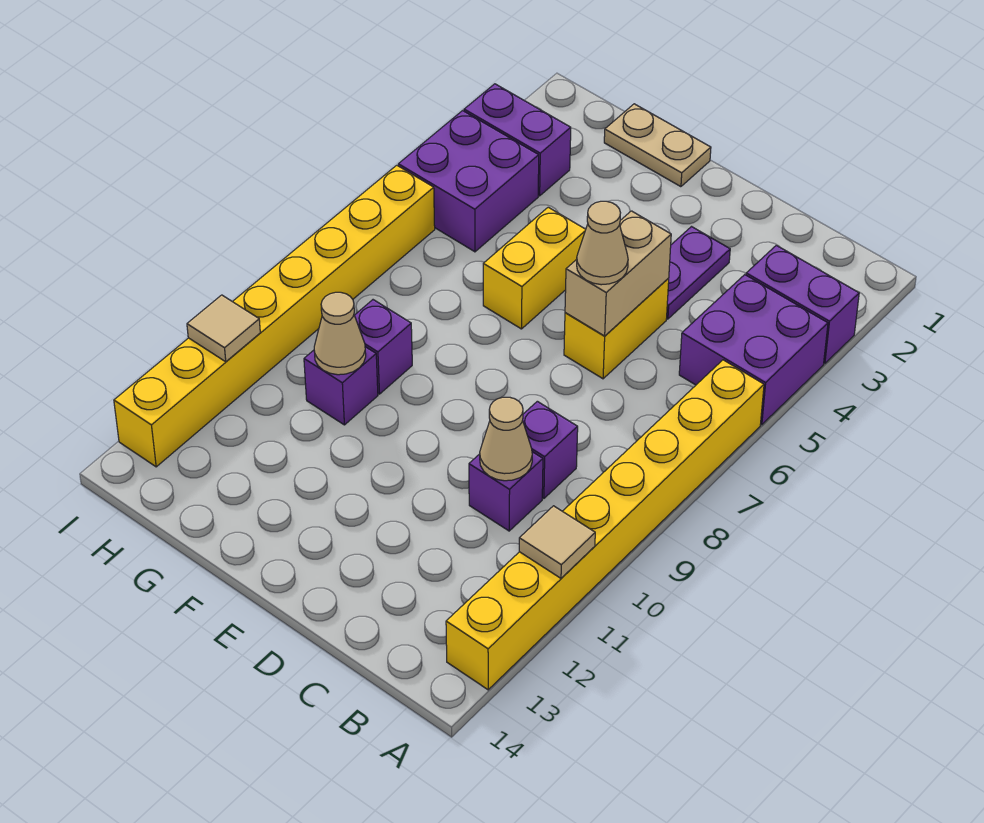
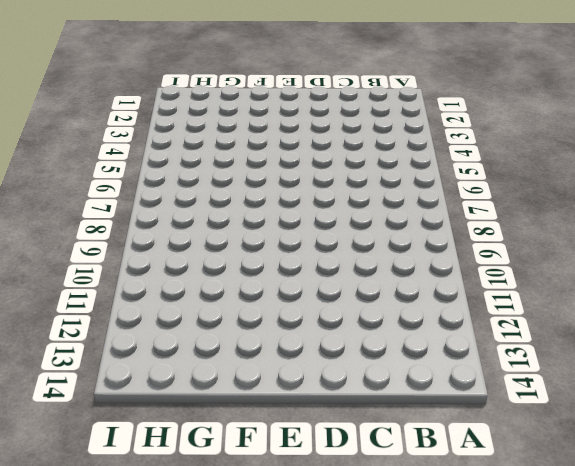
none -> purple brick A3:B3 level 1
none -> purple brick A4:B5 level 1
none -> yellow brick A6:A13 level 1

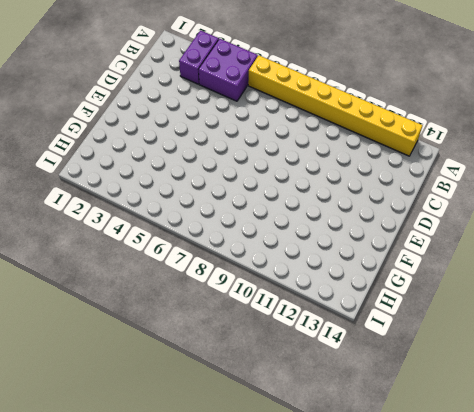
none -> purple brick C9 level 1
none -> purple brick C10 level 1
none -> purple plate D3:D4 level 1

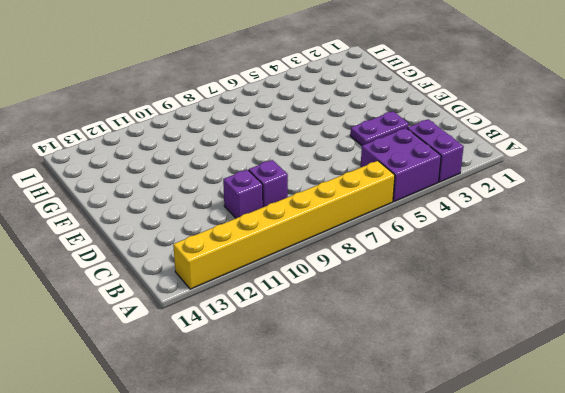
none -> yellow brick D5:D6 level 1
none -> tan plate F1:G1 level 1
none -> yellow brick F5:F6 level 1

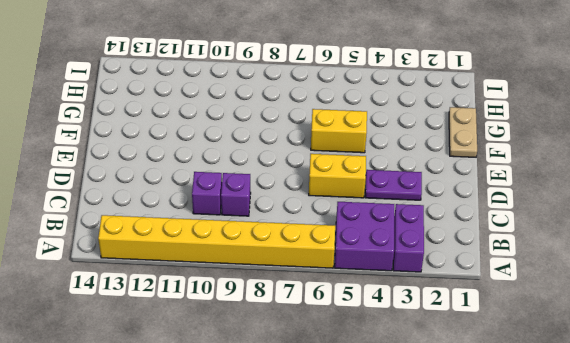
none -> purple brick G9 level 1
none -> purple brick G10 level 1
none -> purple brick H3:I3 level 1

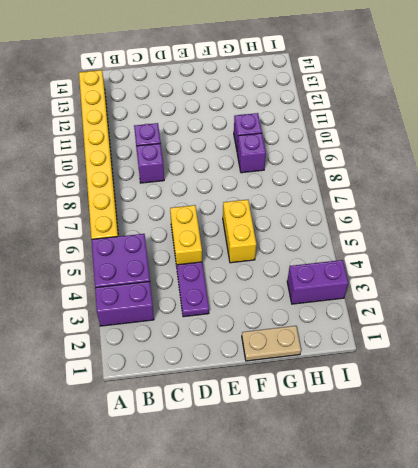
none -> purple brick H4:I5 level 1
none -> yellow brick I6:I13 level 1
none -> tan tile A11 level 2

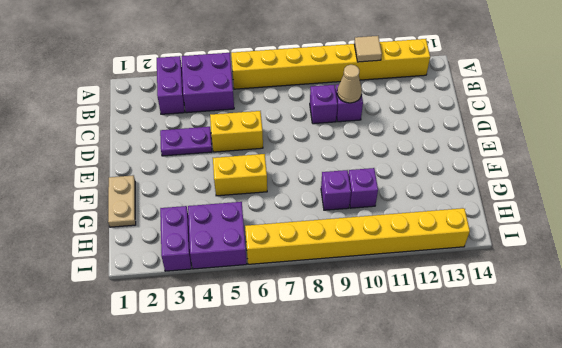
none -> tan brick D5:D6 level 2
none -> tan cone G10 level 2
none -> tan tile I11 level 2

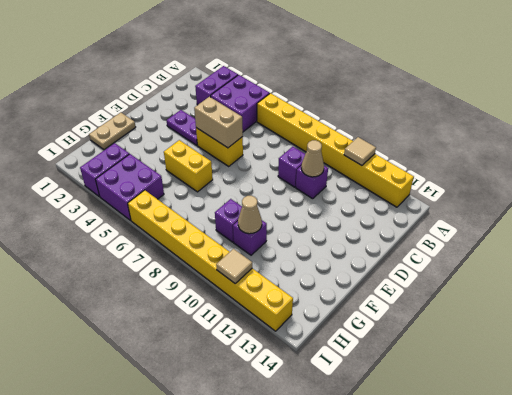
none -> tan cone D6 level 3

